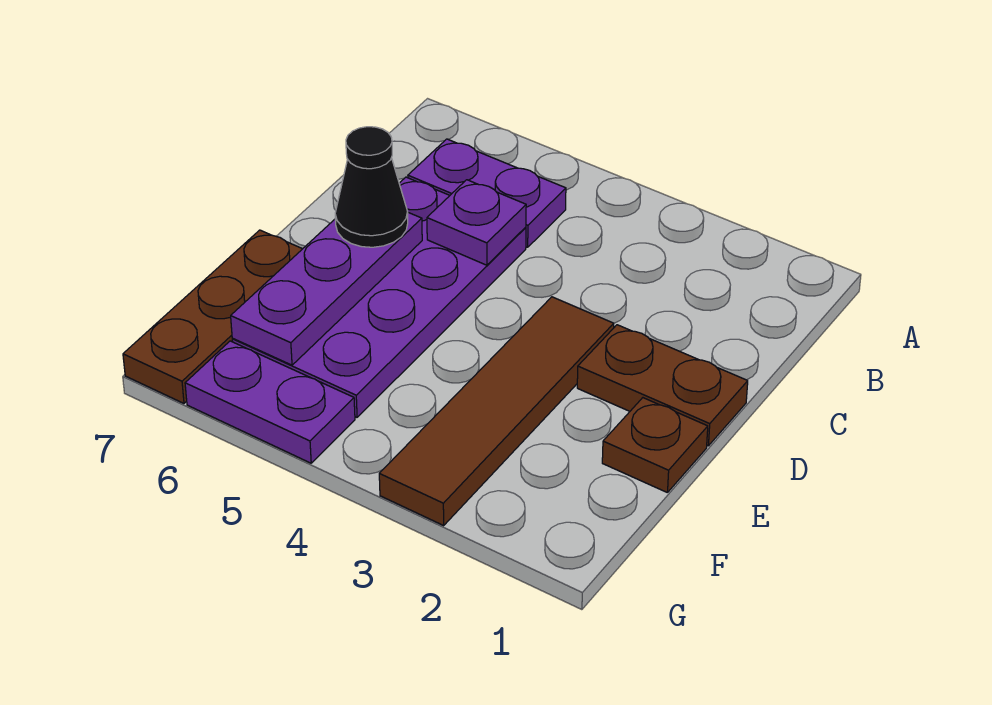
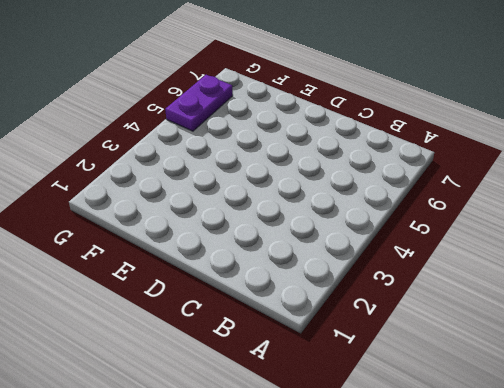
none -> purple plate B5:B6 level 1
none -> purple plate C5:F6 level 1

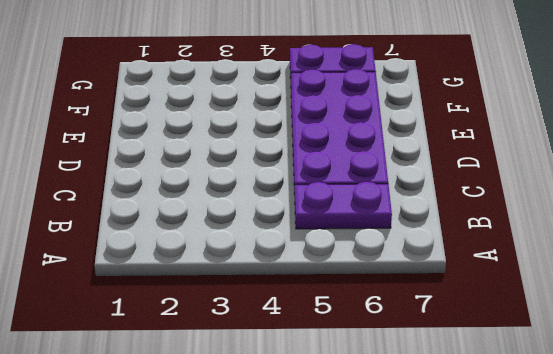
none -> brown plate D1:D2 level 1
none -> brown tile D3:G3 level 1

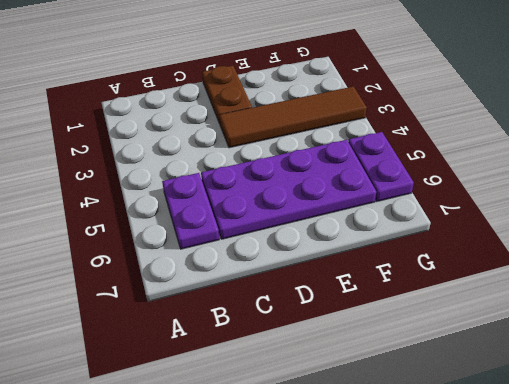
none -> brown plate E1 level 1
none -> brown plate E7:G7 level 1

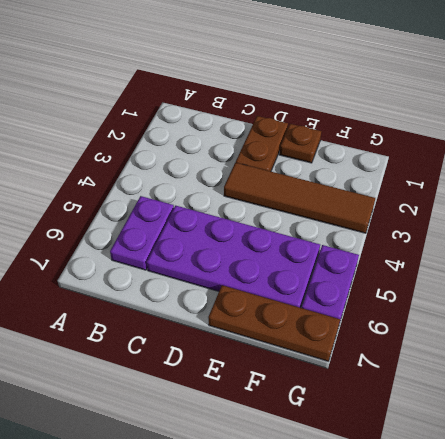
none -> purple plate C5 level 2
none -> purple plate D6:F6 level 2

